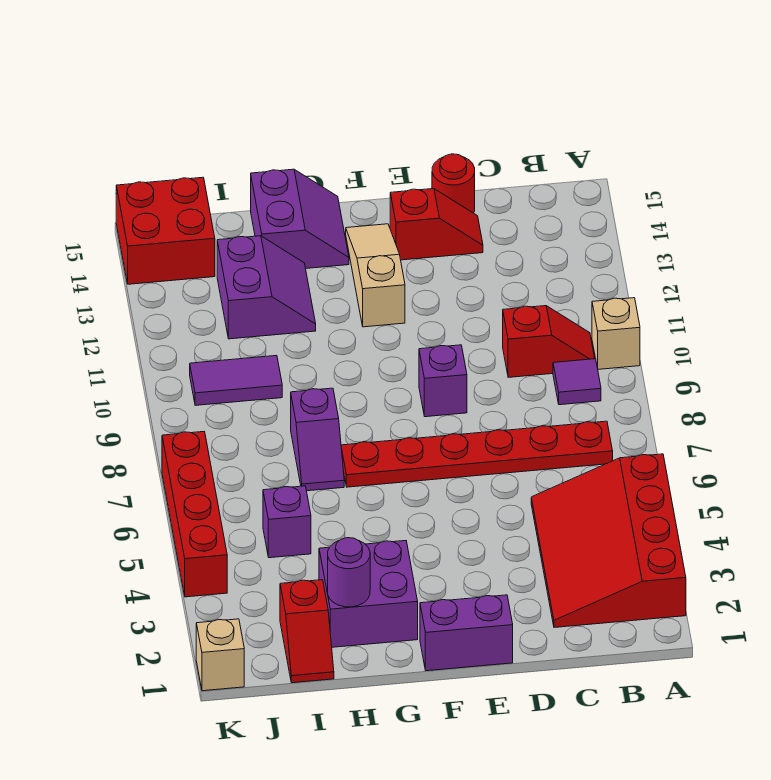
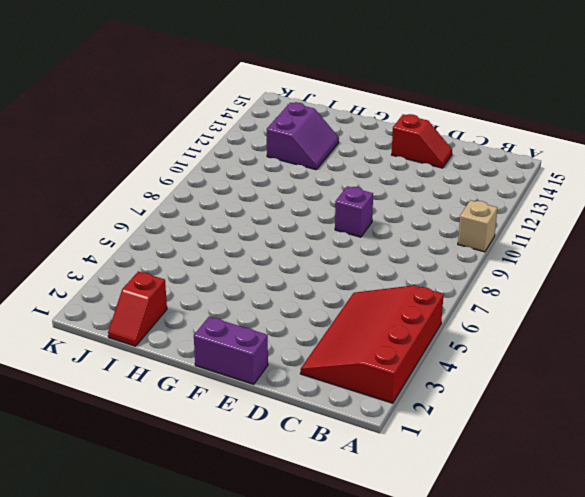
none -> red plate B7:G7 level 1
none -> purple tile B9 level 1
none -> red slope B10:C10 level 1 top C

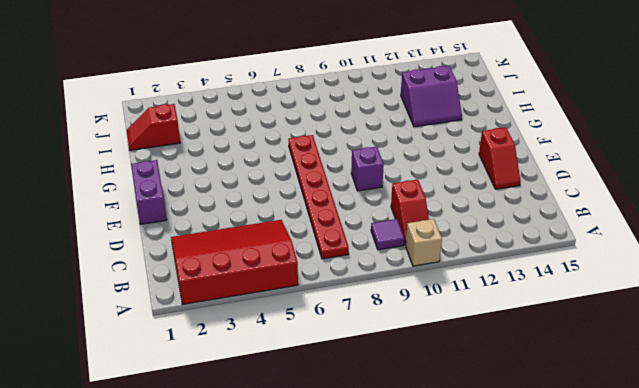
none -> red round brick D15 level 1
none -> tan slope F12:F14 level 1 top 12
none -> purple brick G2:H3 level 1

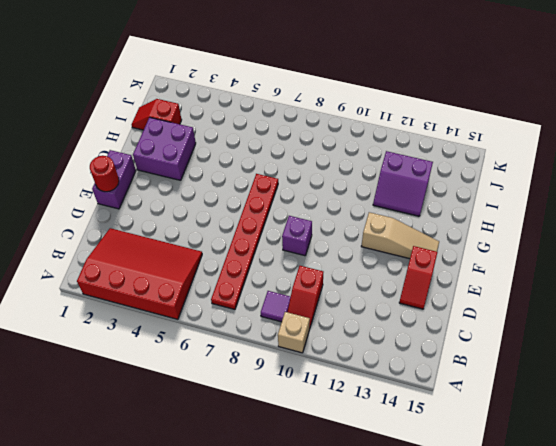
red round brick E1 level 2 -> red round brick D15 level 1
none -> purple slope G14:H15 level 1 top H
none -> purple slope H7:H8 level 1 top 8
none -> purple brick I5 level 1

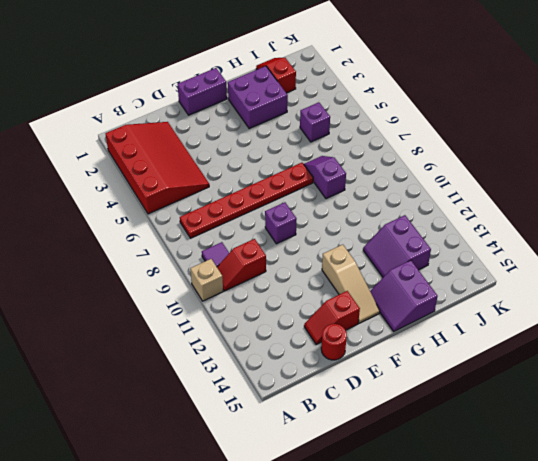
none -> purple tile I10:J10 level 1
none -> red brick J14:K15 level 1
none -> tan brick K1 level 1

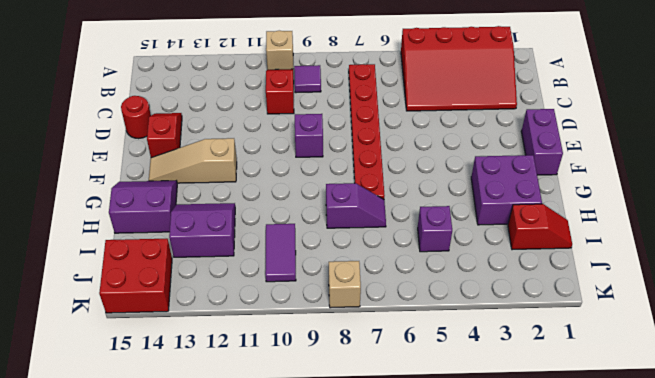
tan brick K8 level 1 -> tan brick K1 level 1
none -> red brick K4:K7 level 1
none -> purple round brick H2 level 2

